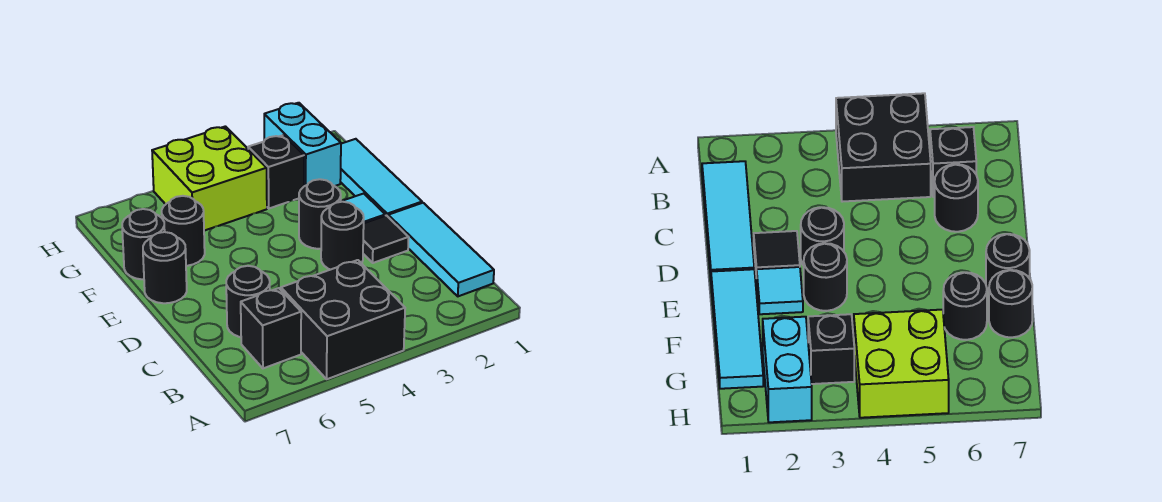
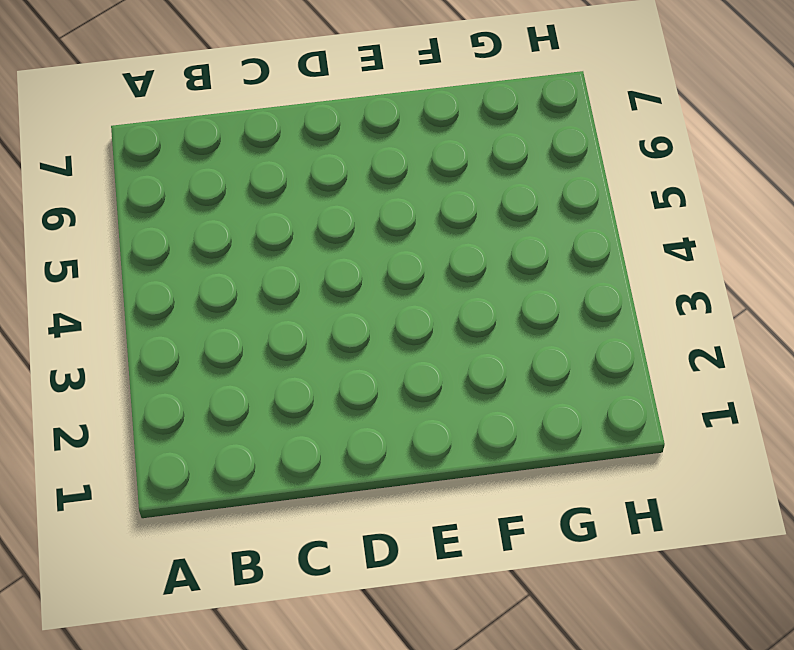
none -> black brick A4:B5 level 1
none -> cyan tile B1:D1 level 1
none -> black brick B6 level 1

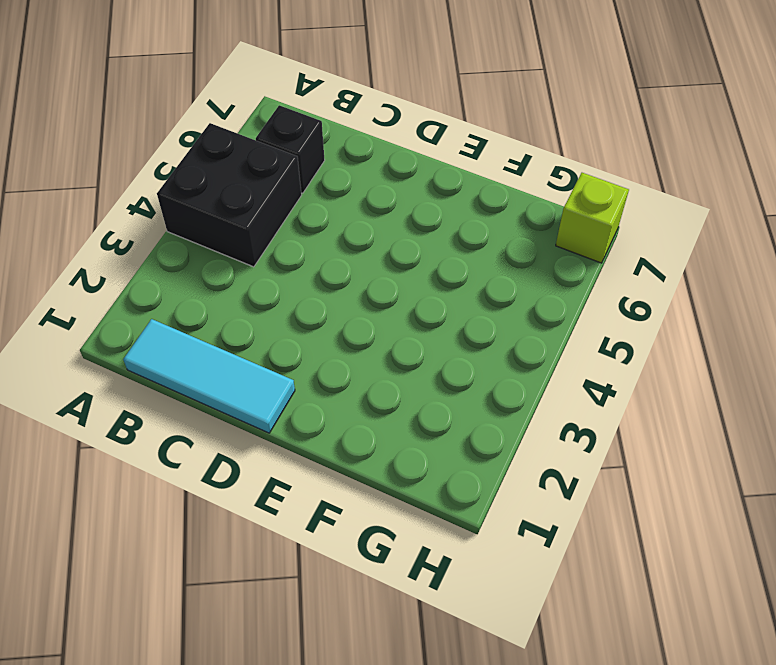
lime brick H7 level 1 -> none
none -> black round brick C6 level 1
none -> black tile D2 level 1
none -> black round brick D3 level 1

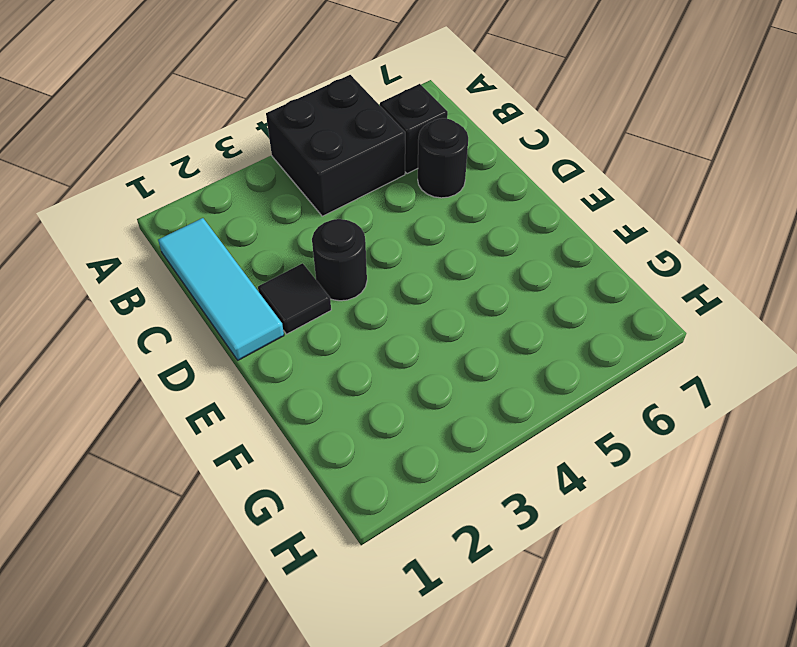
none -> cyan tile E1:G1 level 1
none -> cyan tile E2 level 1
none -> black round brick E3 level 1

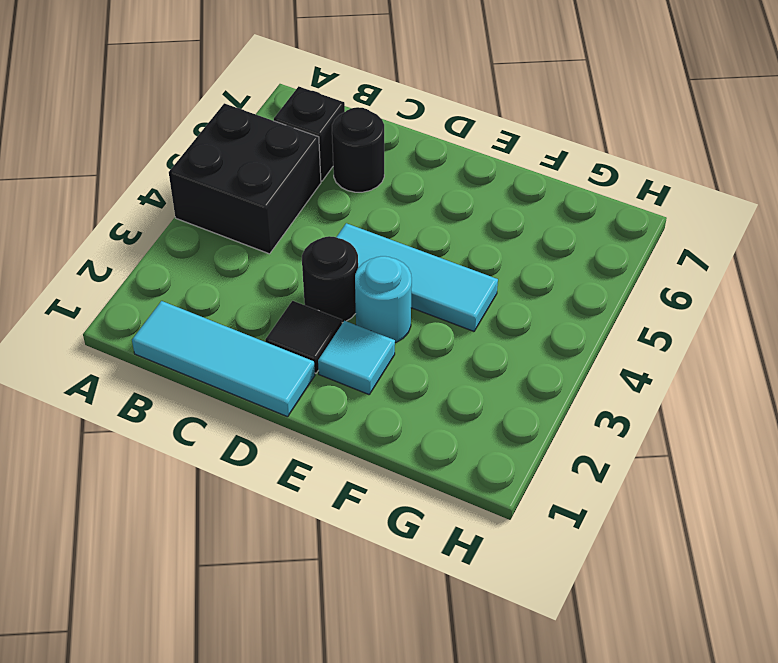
cyan tile D4:F4 level 1 -> cyan tile E1:G1 level 1
cyan round brick E3 level 1 -> black round brick E3 level 1
none -> black round brick E7 level 1
none -> black round brick F6 level 1
none -> black round brick F7 level 1

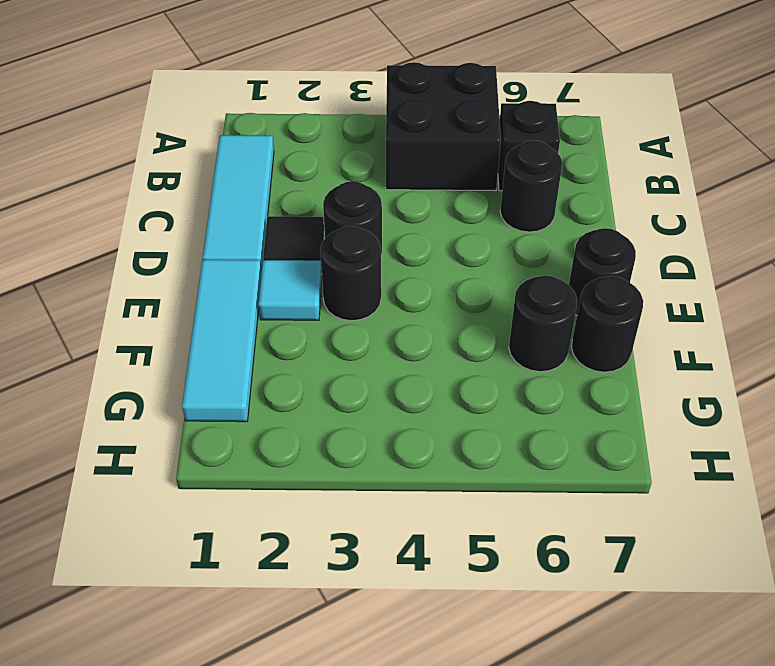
none -> cyan brick G2:H2 level 1
none -> black brick G3 level 1
none -> lime brick G4:H5 level 1

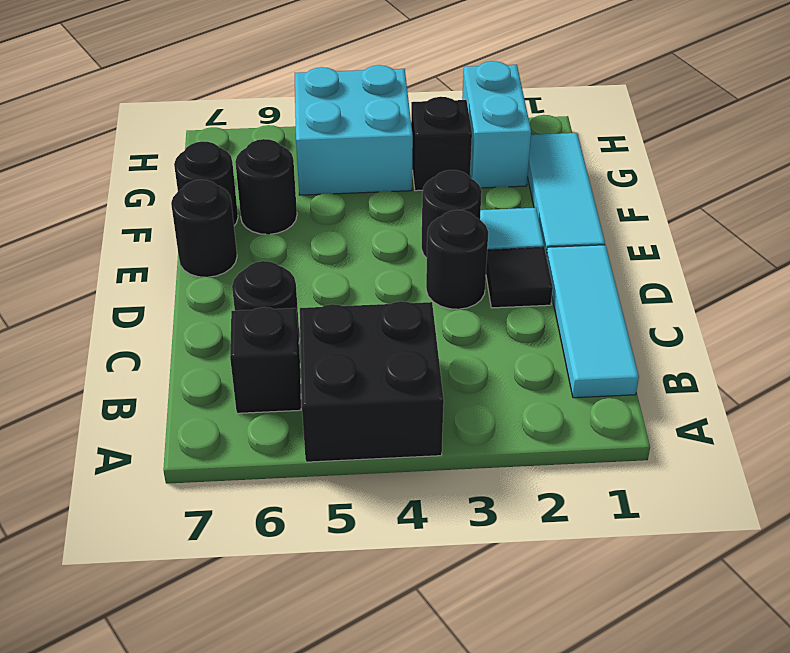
cyan brick G4:H5 level 1 -> lime brick G4:H5 level 1

